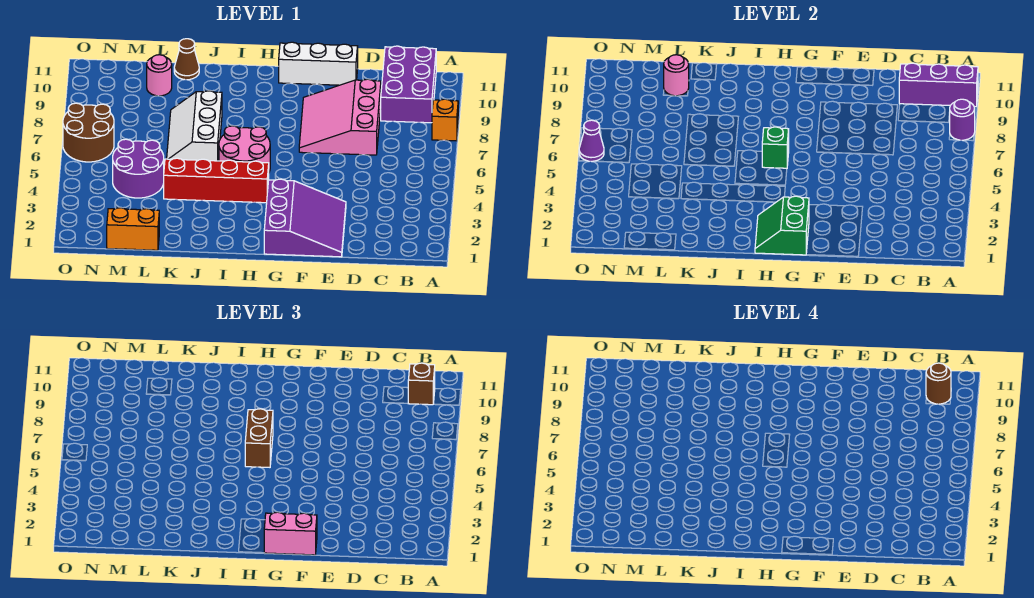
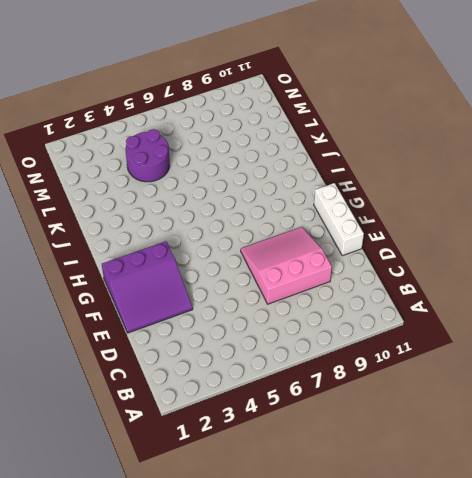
none -> orange brick A8 level 1
none -> purple brick B9:C11 level 1
none -> red brick H4:K4 level 1

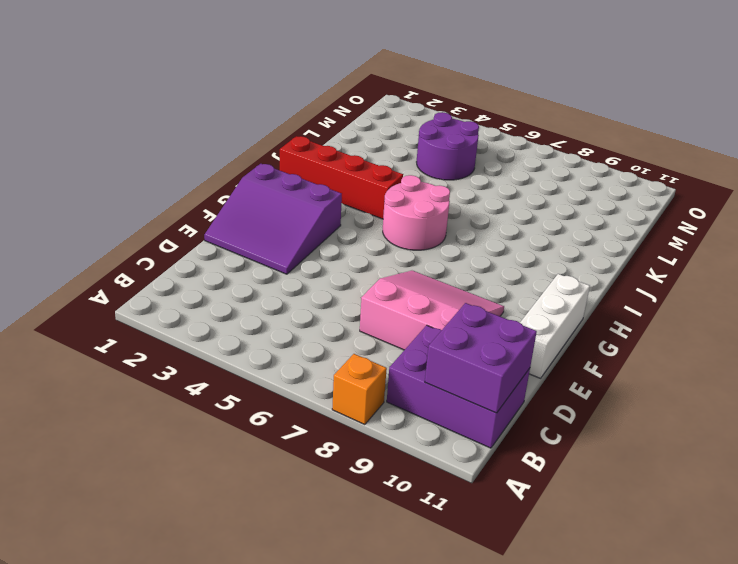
purple brick B10:C11 level 2 -> purple brick A10:C10 level 2
red brick I1:I4 level 1 -> red brick H4:K4 level 1
none -> white slope J6:K8 level 1 top J
none -> brown cone K11 level 1
none -> orange brick L1:M1 level 1

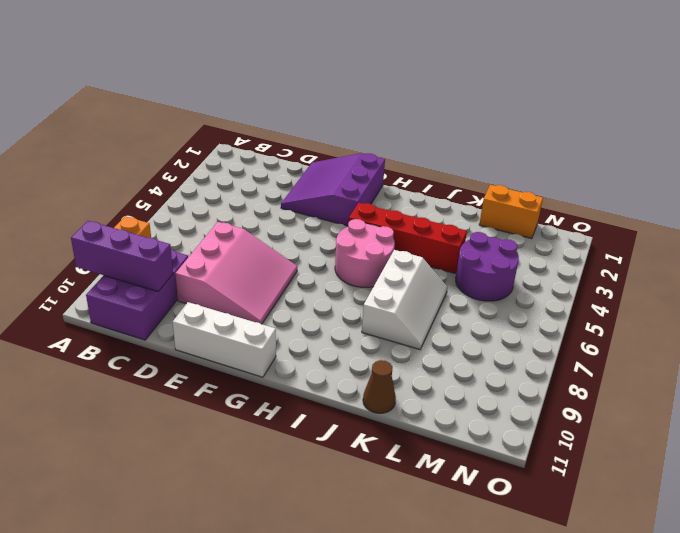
none -> pink round brick L10 level 1
none -> brown round brick N6:O7 level 1
none -> purple round brick A8 level 2

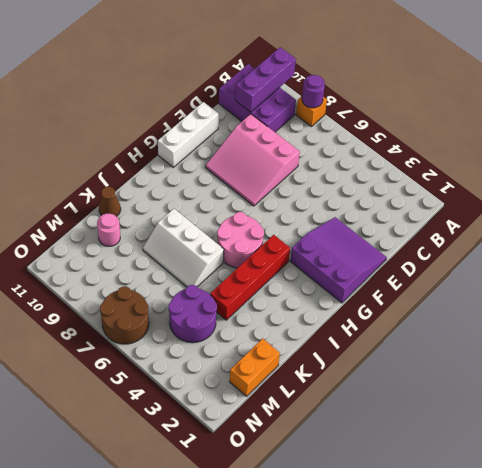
none -> green slope G1:H2 level 2 top G
none -> green brick H6 level 2
none -> pink round brick L10 level 2

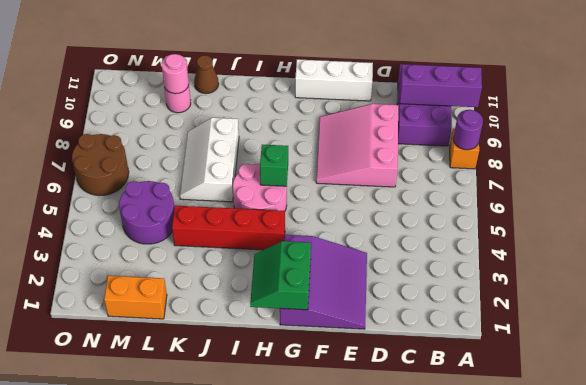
none -> purple cone O6 level 2
none -> brown brick B10 level 3
none -> pink brick F1:G1 level 3

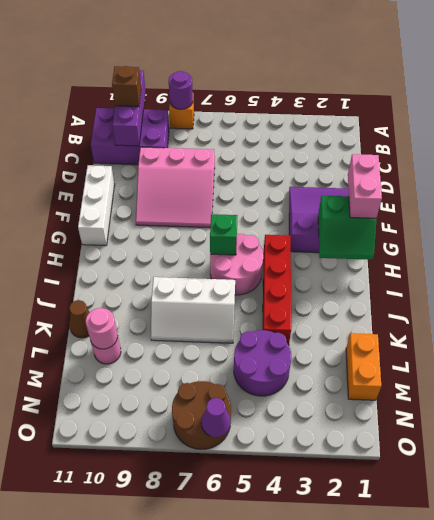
none -> brown brick H6:H7 level 3
none -> brown round brick B10 level 4

